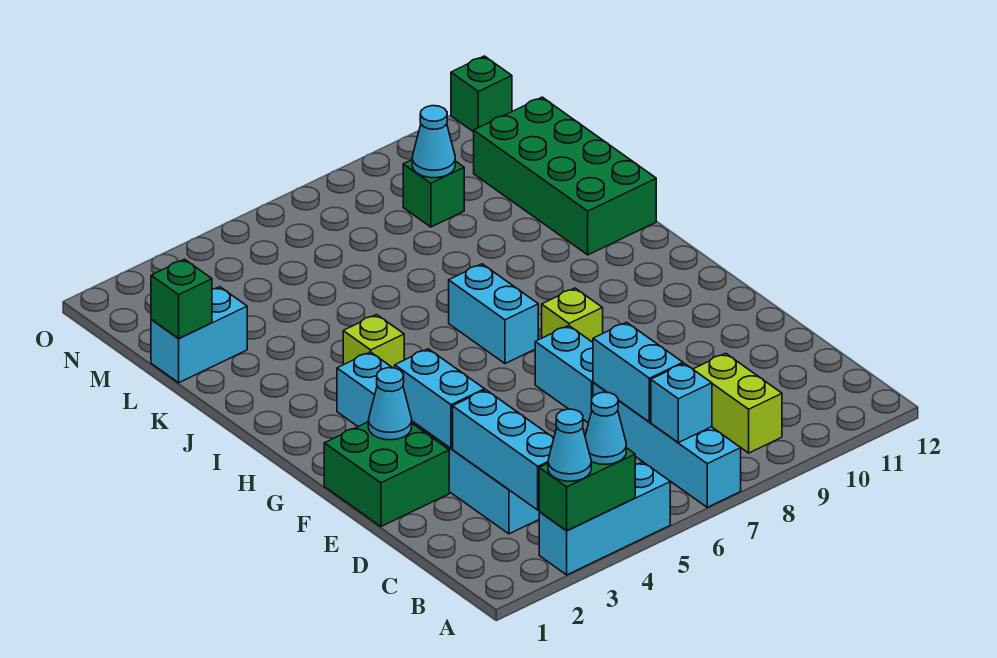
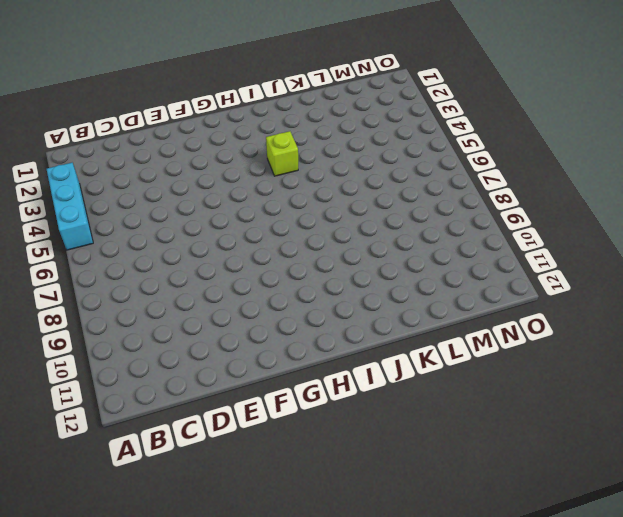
none -> cyan brick A7:D7 level 1
none -> lime brick B9:C9 level 1
none -> cyan brick C3:H3 level 1

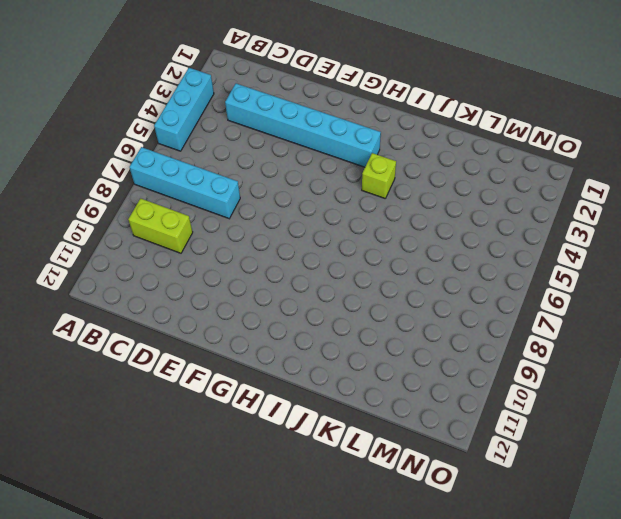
none -> green brick E1:F2 level 1
none -> cyan brick E7:F7 level 1
none -> lime brick G8 level 1

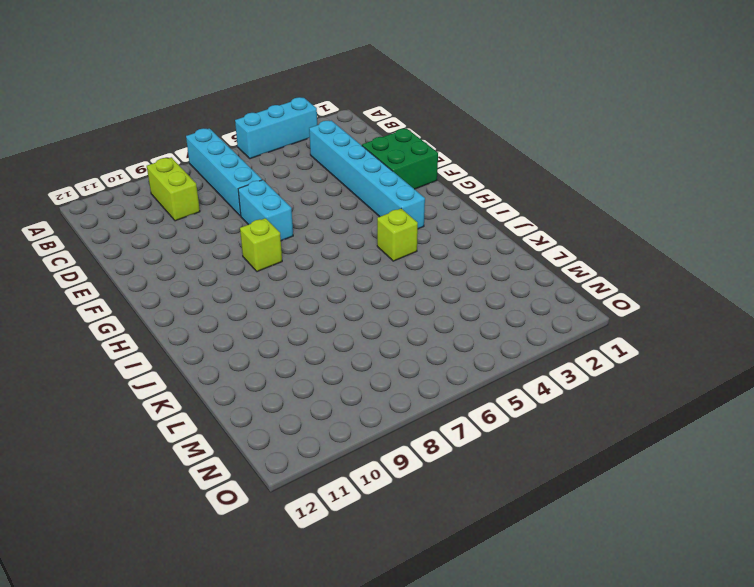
none -> cyan brick H7:I7 level 1
none -> green brick J11:M12 level 1
none -> cyan brick L1:L2 level 1

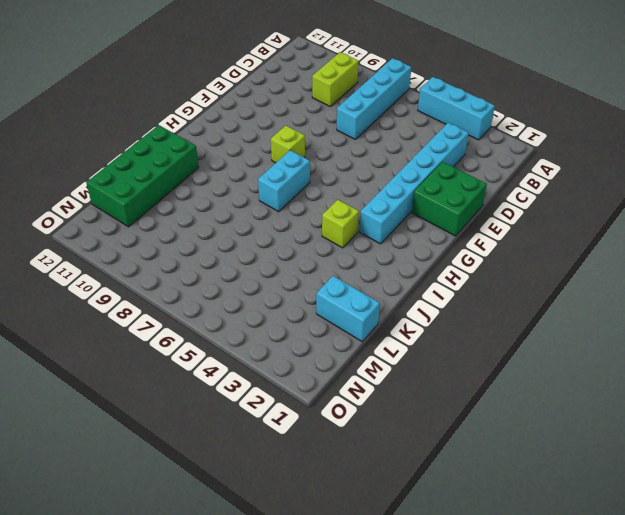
none -> cyan brick E7:F7 level 1
none -> green brick M9 level 1
none -> green brick O12 level 1

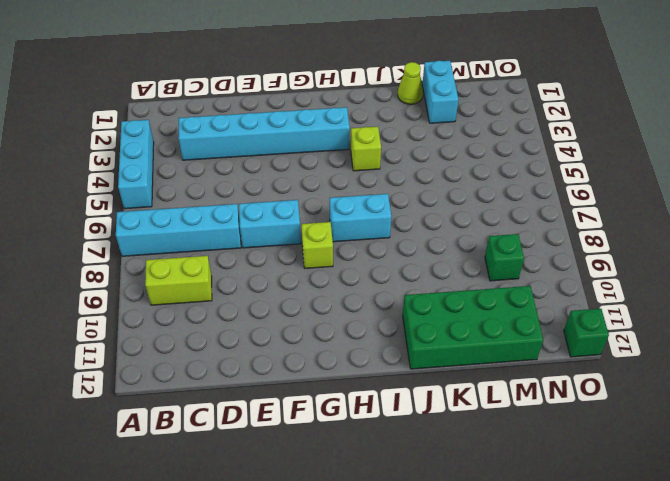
lime cone K1 level 1 -> none
none -> green brick E1:F2 level 1
none -> green brick A3:A4 level 2
none -> cyan brick B3:D3 level 2

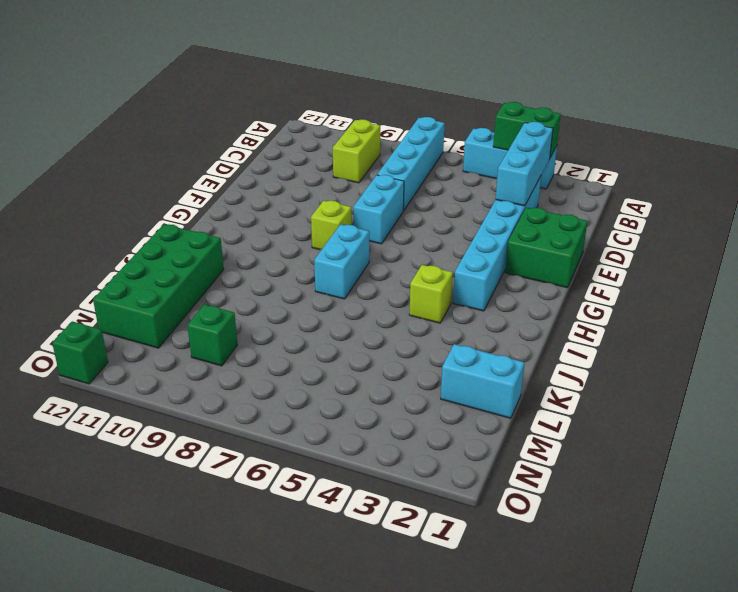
none -> cyan brick B7 level 2
none -> cyan brick C7:D7 level 2
none -> cyan brick E3:F3 level 2

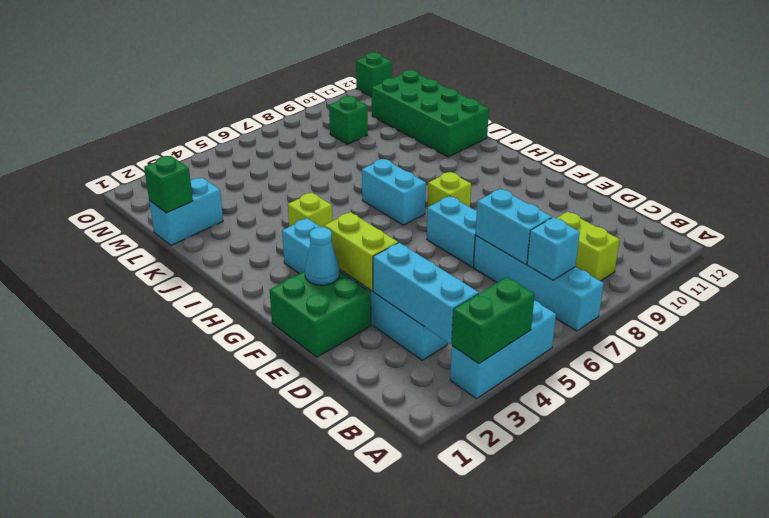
lime brick E3:F3 level 2 -> cyan brick E3:F3 level 2
none -> cyan cone M9 level 2
none -> cyan cone A3 level 3
none -> cyan cone A4 level 3

